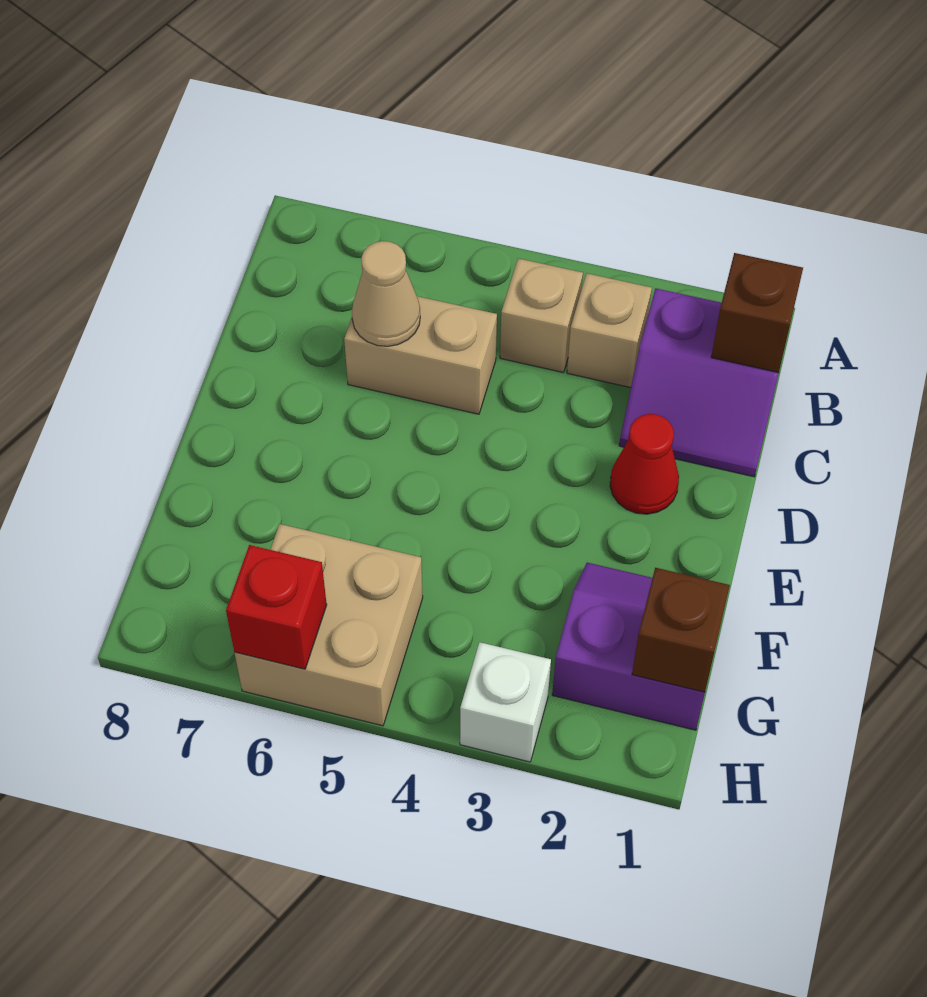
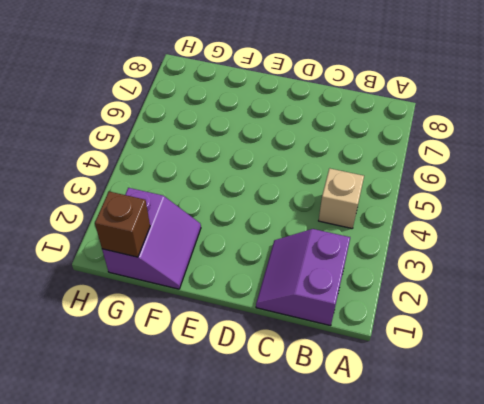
none -> tan brick B3 level 1
none -> tan brick C5:C6 level 1
none -> red cone D2 level 1

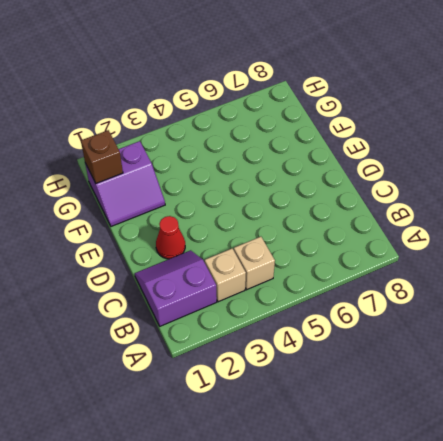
none -> tan brick C5:C6 level 1
none -> tan brick G5:H6 level 1
none -> white brick H3 level 1

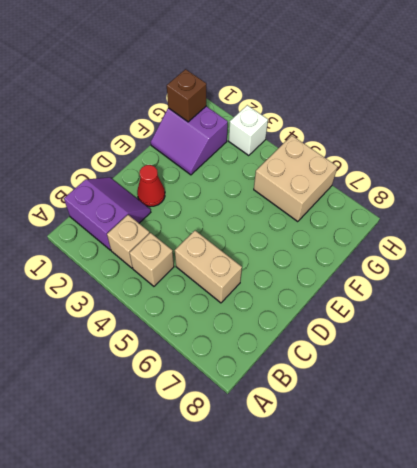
none -> brown brick B1 level 2
none -> tan cone C6 level 2
none -> red brick H6 level 2

